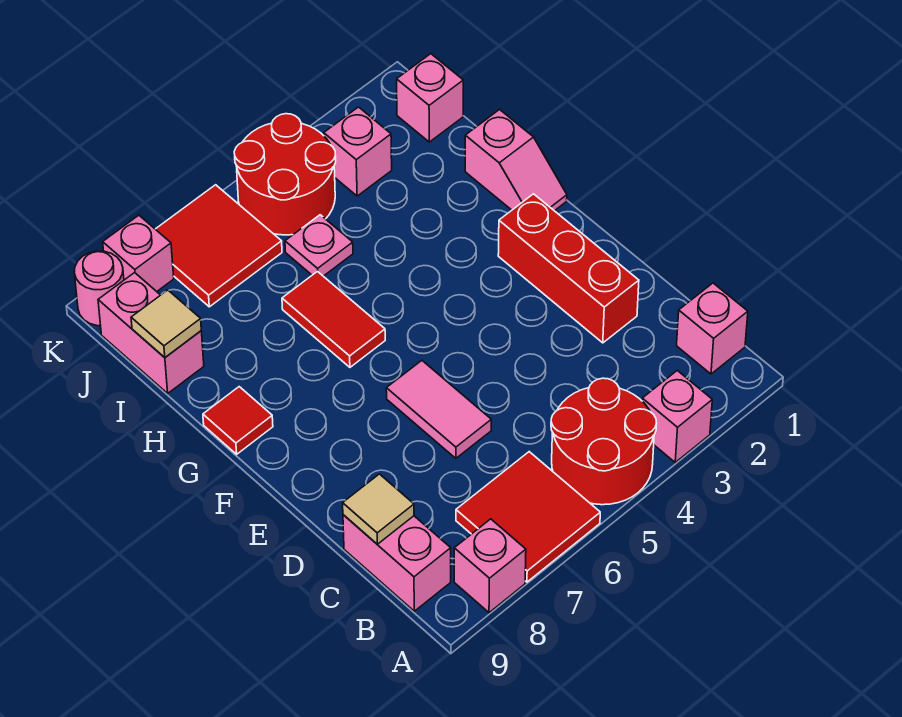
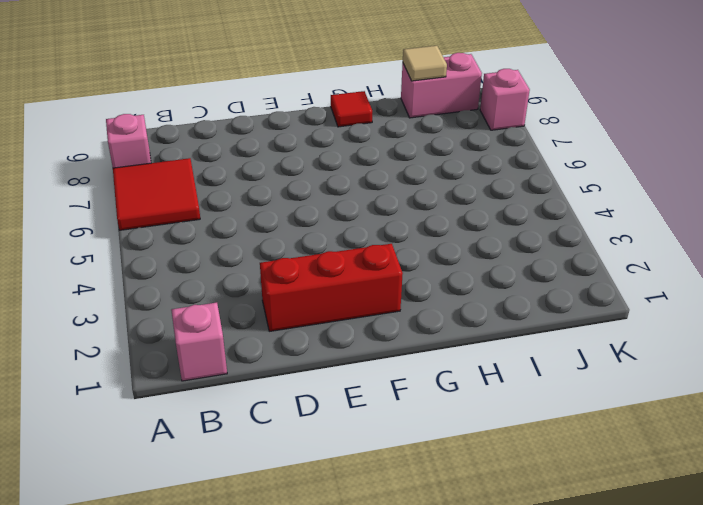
none -> pink brick A3 level 1
none -> red round brick A4:B5 level 1
none -> pink brick B9:C9 level 1

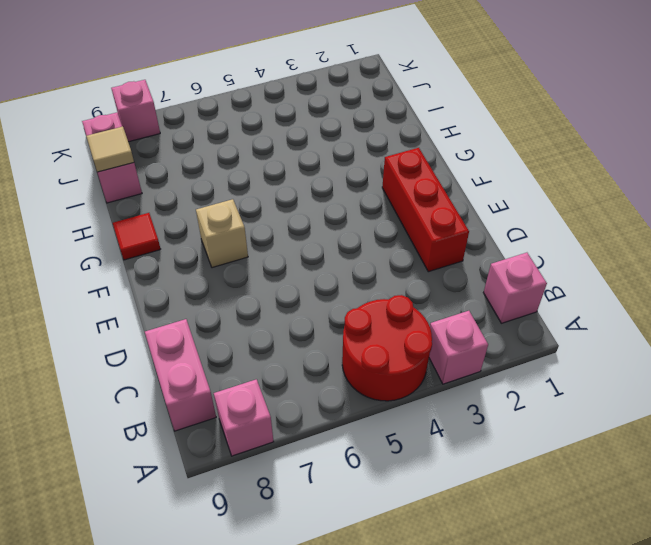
tan brick F7 level 1 -> none
none -> red tile A6:B7 level 1
none -> pink tile D6:E6 level 1
none -> pink slope G1:H1 level 1 top H

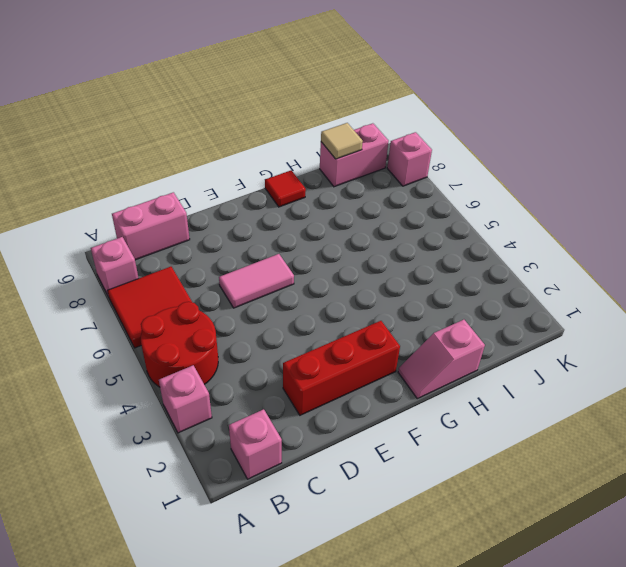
none -> red tile G6:H6 level 1
none -> pink plate I5 level 1
none -> pink brick J1 level 1

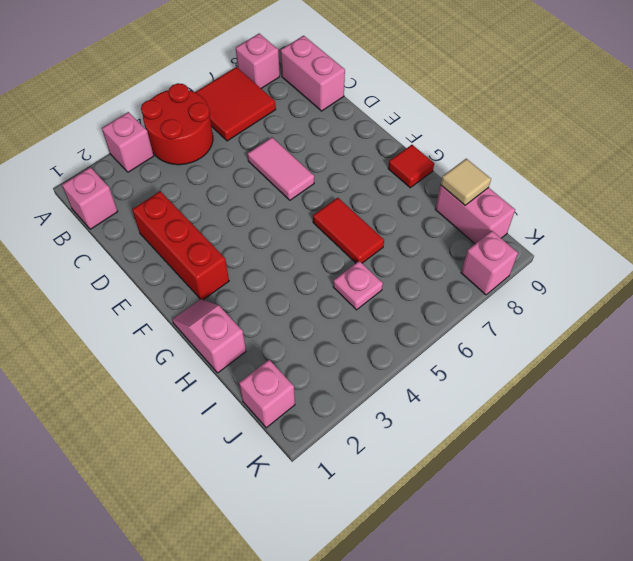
none -> pink brick J3 level 1
none -> red round brick J4:K5 level 1
none -> red tile J6:K7 level 1

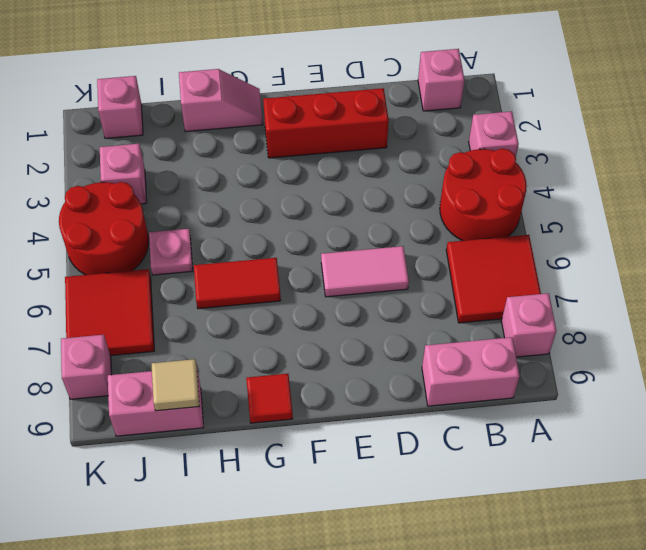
none -> pink round brick K9 level 1
none -> tan tile C9 level 2

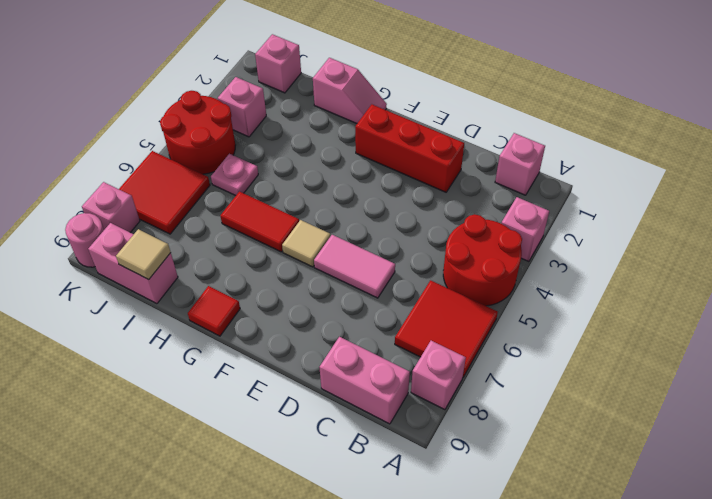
tan tile F6 level 1 -> tan tile C9 level 2

